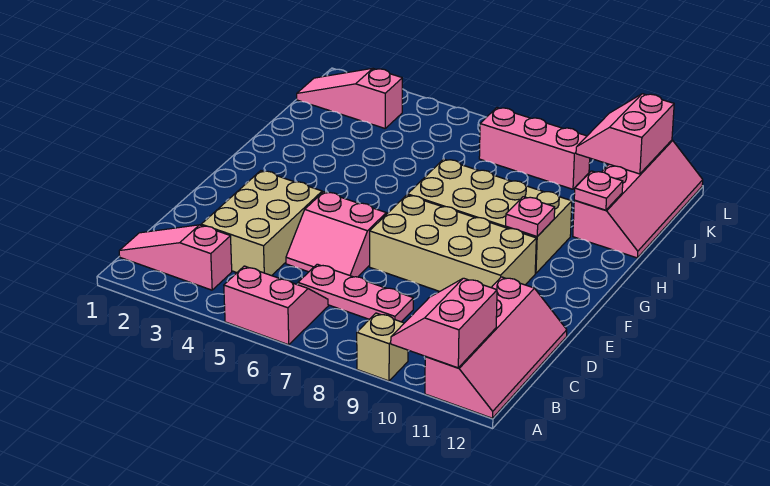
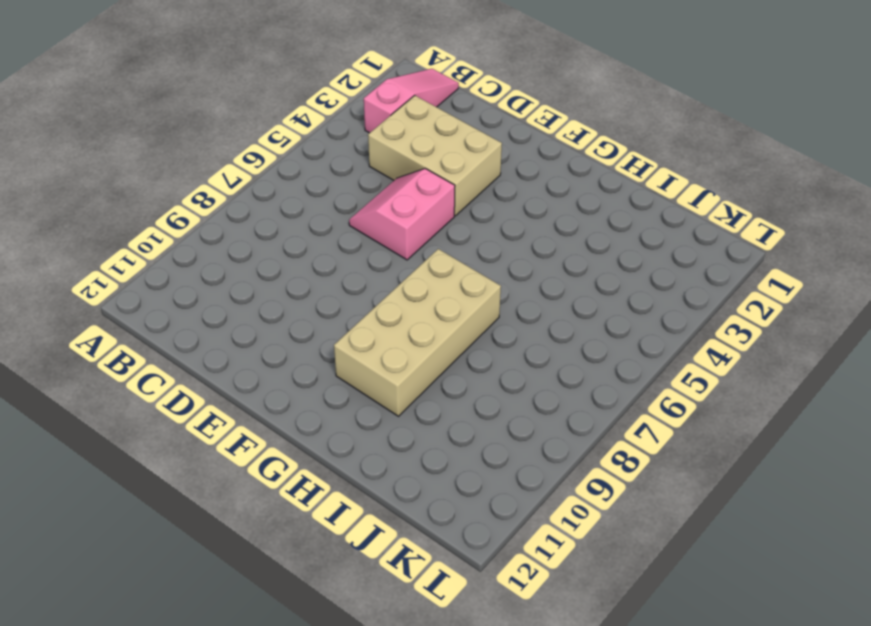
none -> pink slope A5:B6 level 1 top A
none -> tan brick A9 level 1
none -> pink slope A11:D12 level 1 top 11

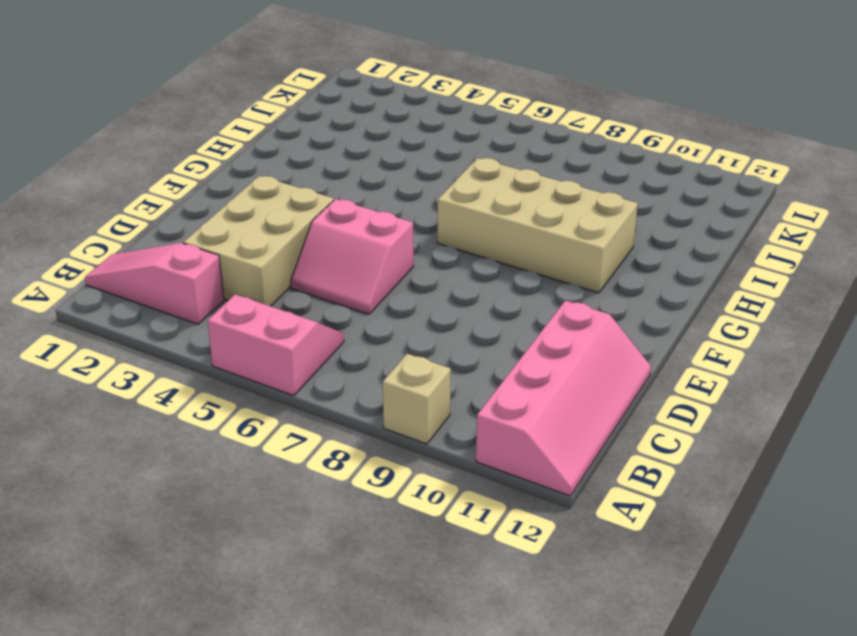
none -> pink plate C6:C8 level 1
none -> tan brick E7:F10 level 1
none -> pink slope I11:L12 level 1 top 11

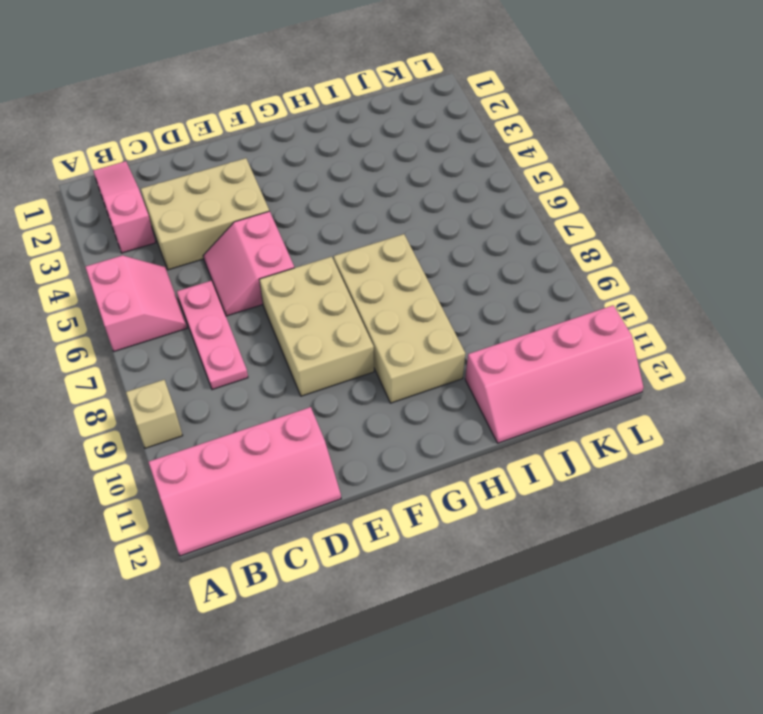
tan brick E7:F9 level 1 -> tan brick E7:F10 level 1
none -> pink slope K1:K3 level 1 top 3
none -> pink brick K7:K9 level 1
none -> pink slope A10:B11 level 2 top 11

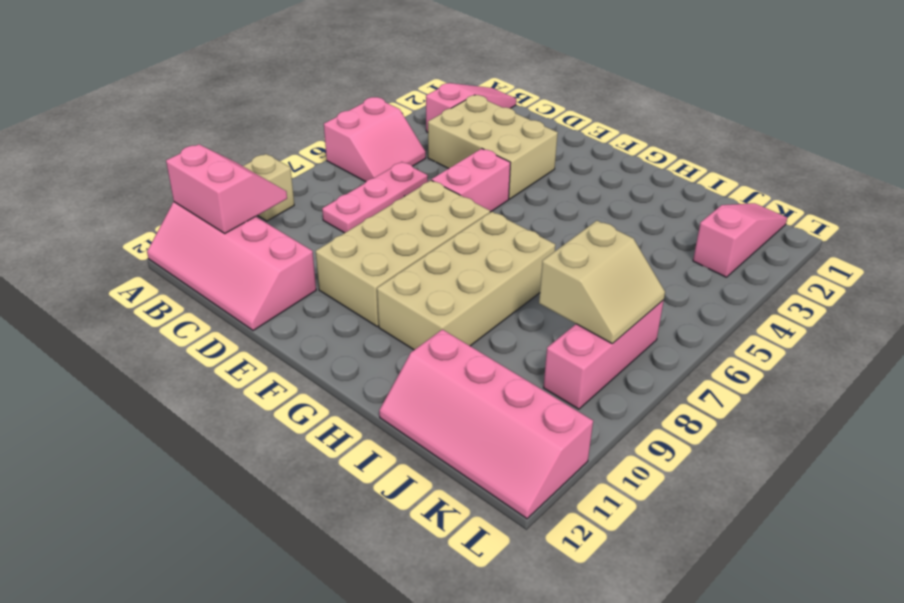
tan slope J7:K8 level 2 top J -> none
none -> pink plate G10 level 2
none -> pink plate I11 level 2
none -> pink slope K10:L11 level 2 top 11

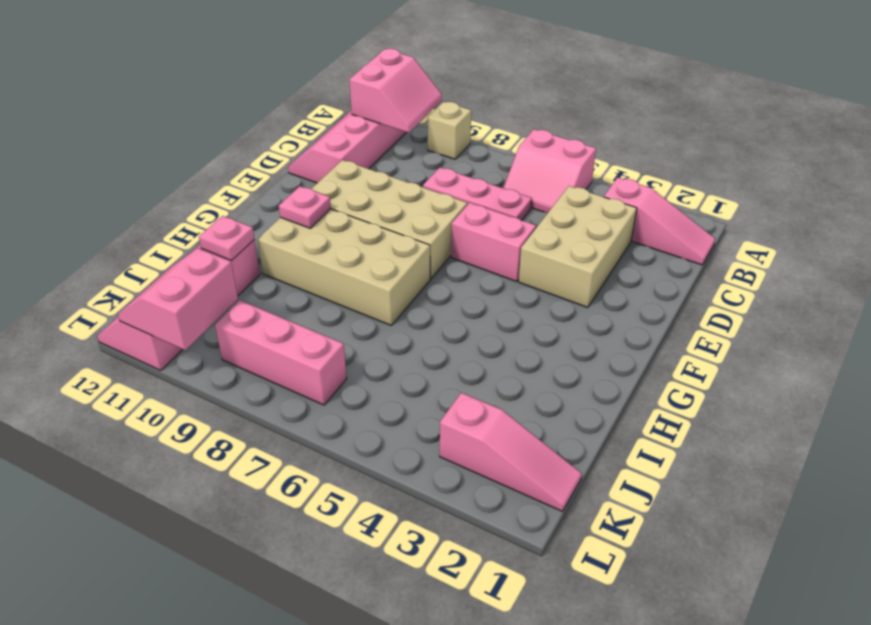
pink slope K10:L11 level 2 top 10 -> pink slope K10:L11 level 2 top 11

